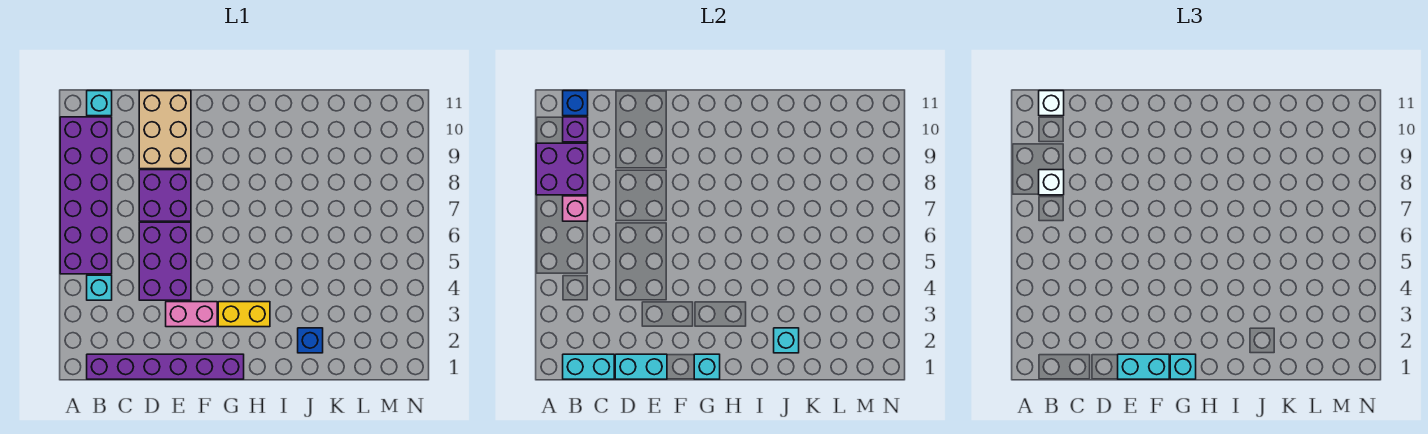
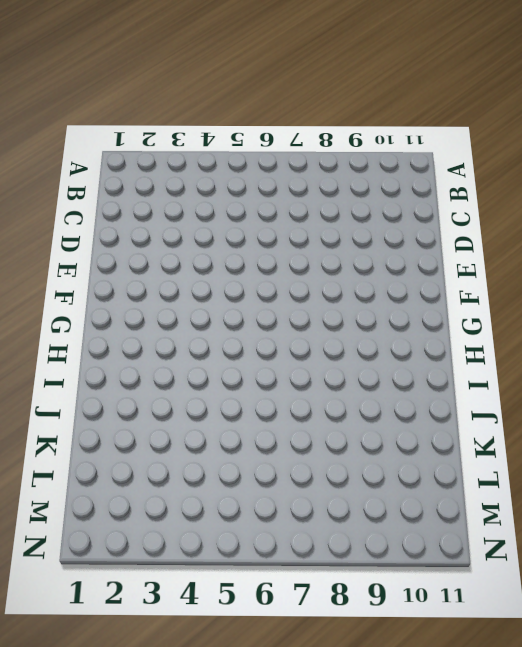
none -> purple brick A5:B10 level 1
none -> purple brick B1:G1 level 1
none -> cyan brick B4 level 1

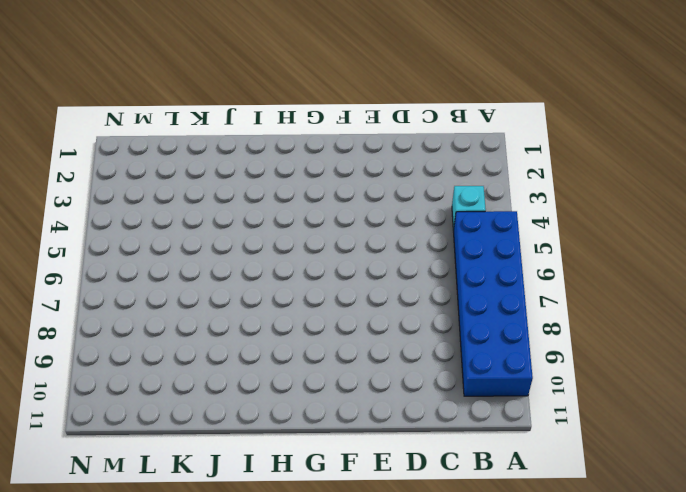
blue brick A5:B10 level 1 -> purple brick A5:B10 level 1
none -> purple brick B1:G1 level 1
none -> cyan brick B11 level 1
none -> purple brick D4:E6 level 1

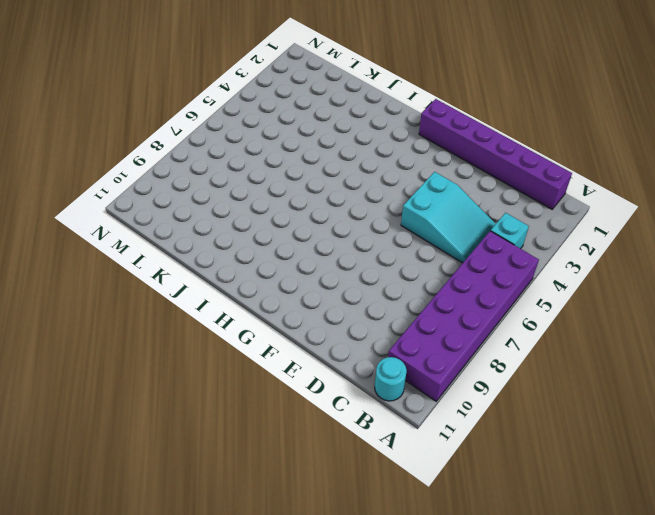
cyan round brick B11 level 1 -> cyan brick B11 level 1
cyan slope C4:E5 level 1 top E -> purple brick D4:E6 level 1
none -> purple brick D7:E8 level 1
none -> tan brick D9:E11 level 1
none -> pink brick E3:F3 level 1

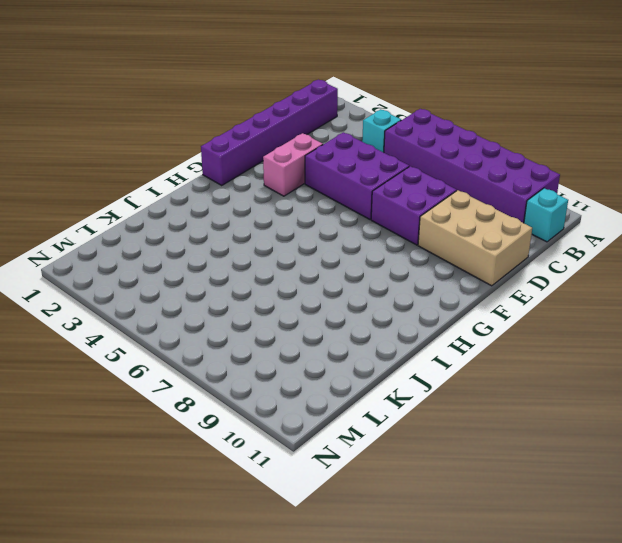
none -> yellow brick G3:H3 level 1
none -> blue brick J2 level 1
none -> purple brick A8:B9 level 2

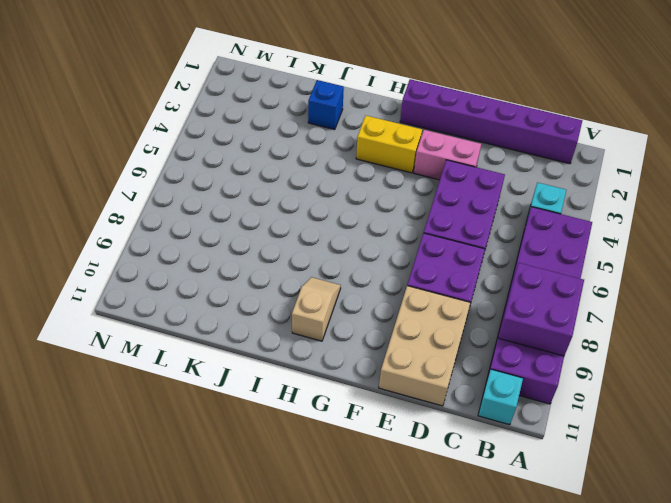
tan slope H9:H10 level 1 top 10 -> none
none -> cyan brick B1:C1 level 2
none -> pink brick B7 level 2
none -> purple brick B10 level 2

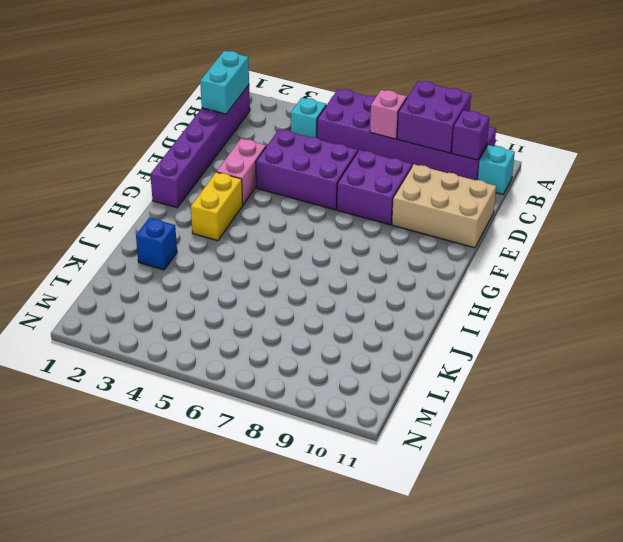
none -> blue brick B11 level 2
none -> cyan brick D1:E1 level 2
none -> cyan brick G1 level 2

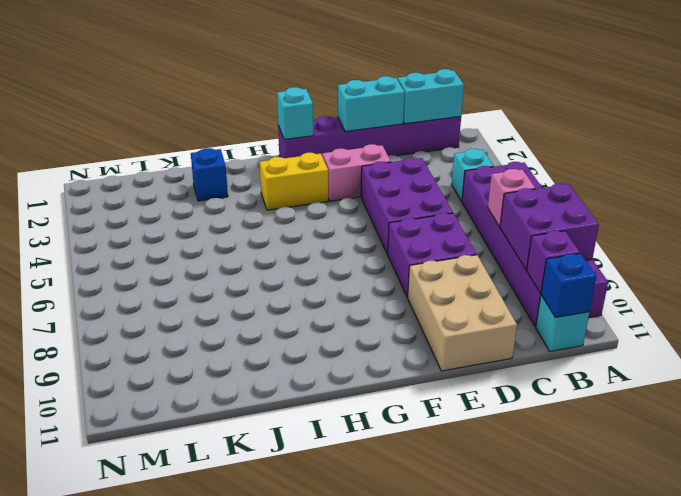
none -> cyan brick J2 level 2
none -> white brick B8 level 3
none -> white brick B11 level 3

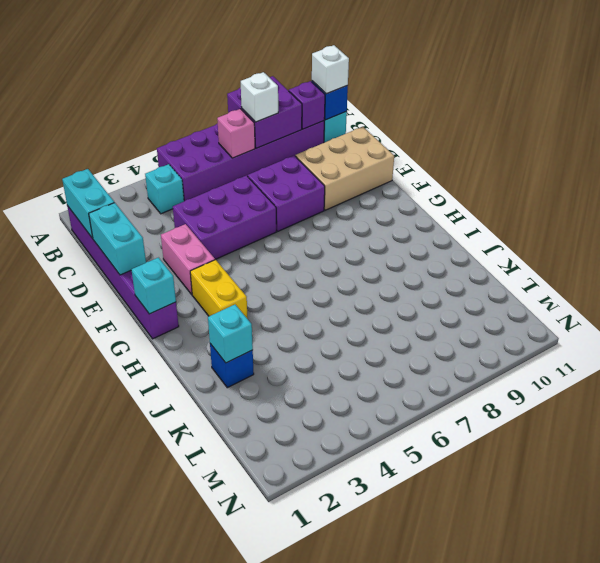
none -> cyan brick E1:F1 level 3
none -> cyan brick G1 level 3

